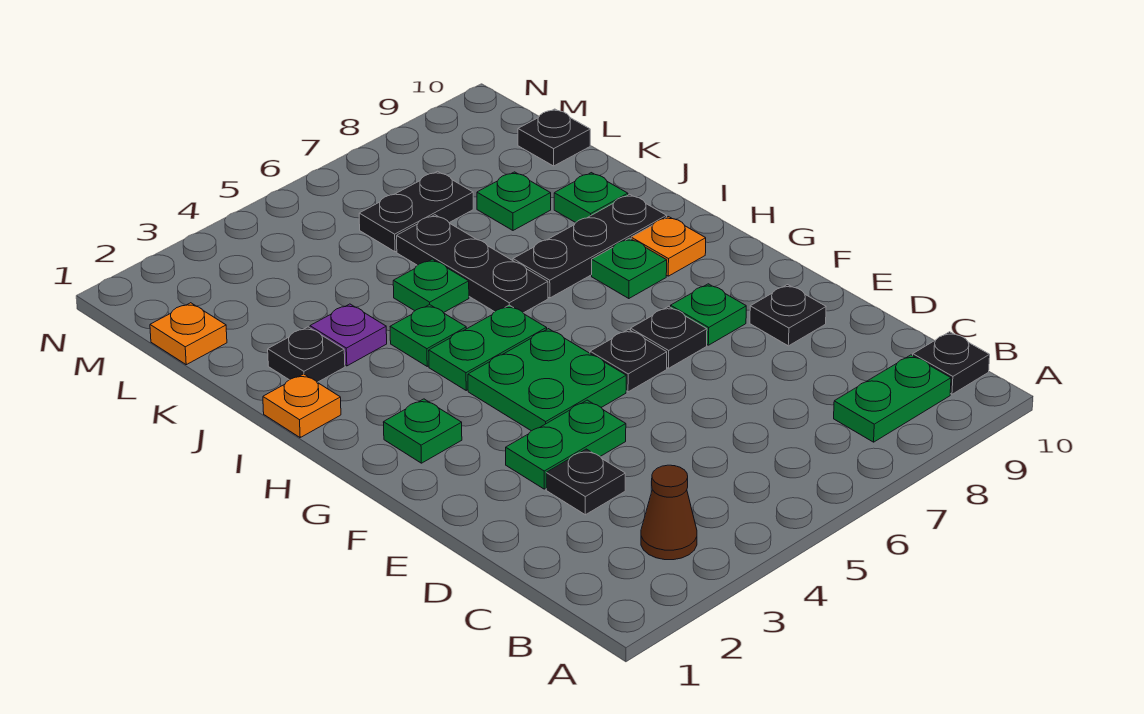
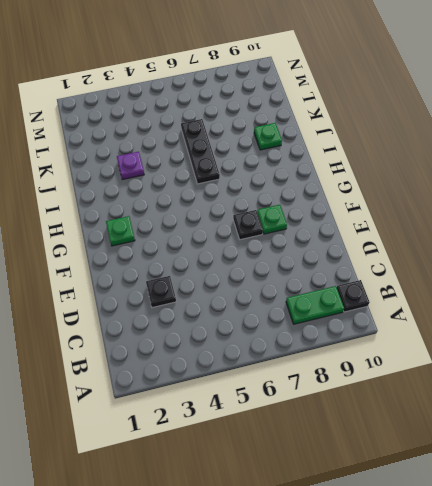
none -> brown cone B3 level 1
none -> green plate E3:E4 level 1
none -> black plate E9 level 1

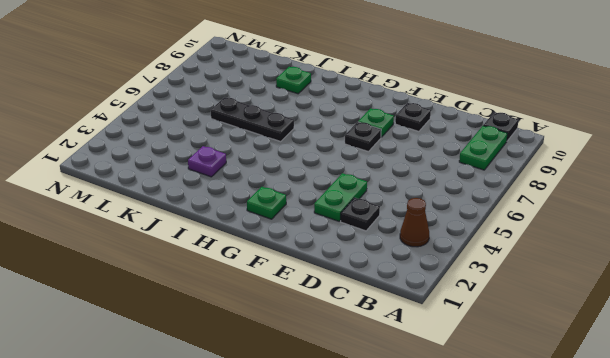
none -> green plate F4:G5 level 1
none -> black plate F6 level 1
none -> green plate H4:H5 level 1

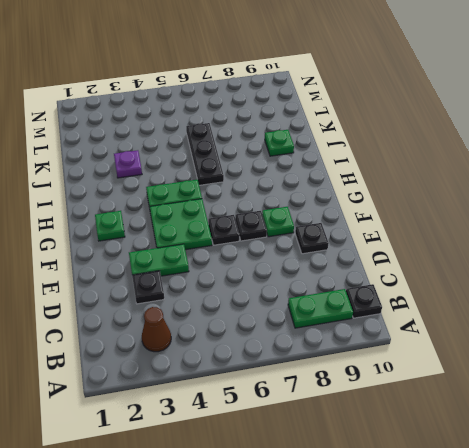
none -> green plate H8 level 1
none -> orange plate H9 level 1
none -> orange plate I1 level 1

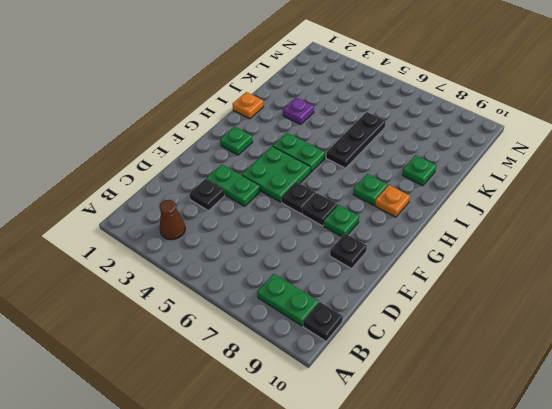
none -> green plate I4 level 1
none -> black plate I7:I9 level 1
none -> black plate J2 level 1

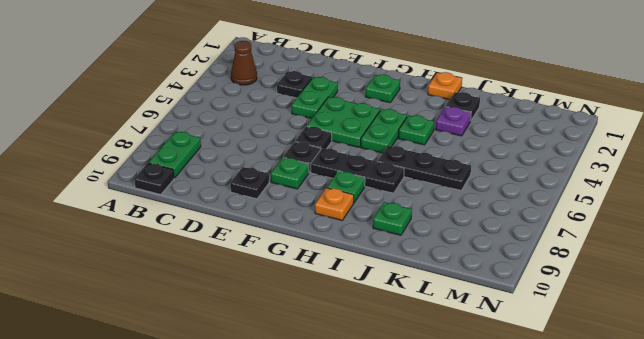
black plate G7:I7 level 1 -> black plate I7:I9 level 1
none -> green plate J5 level 1
none -> green plate K8 level 1
none -> orange plate L1 level 1

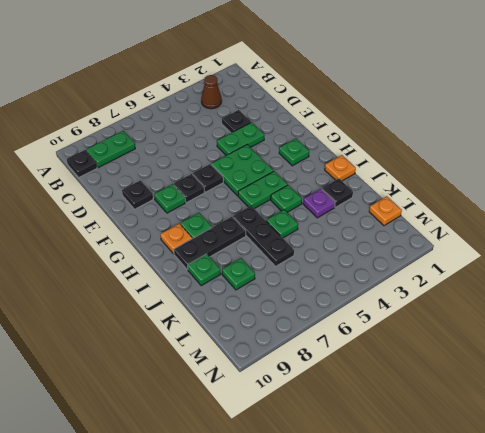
none -> black plate L6:L7 level 1
none -> black plate L10 level 1

